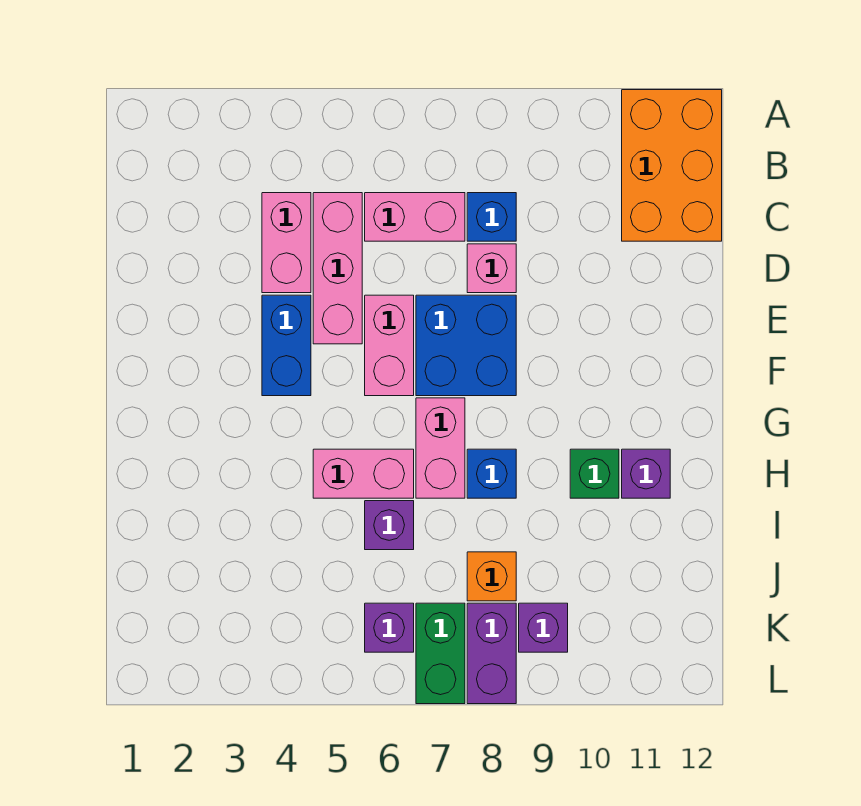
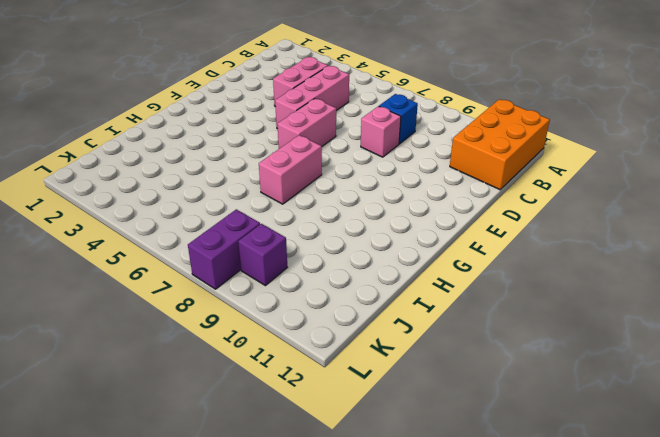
none -> pink brick C6:C7 level 1
none -> blue brick E4:F4 level 1
none -> blue brick E7:F8 level 1

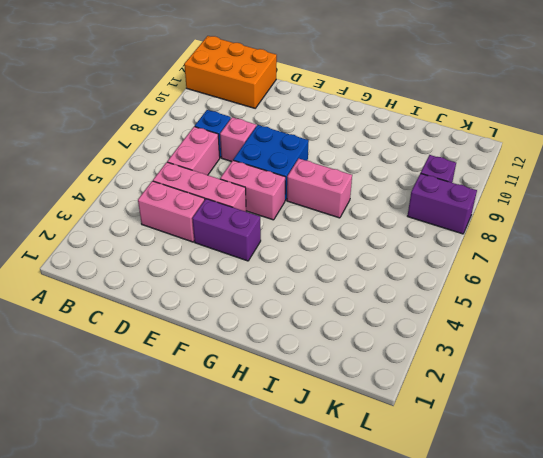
purple brick E4:F4 level 1 -> blue brick E4:F4 level 1
none -> pink brick H5:H6 level 1
none -> blue brick H8 level 1
none -> green brick H10 level 1

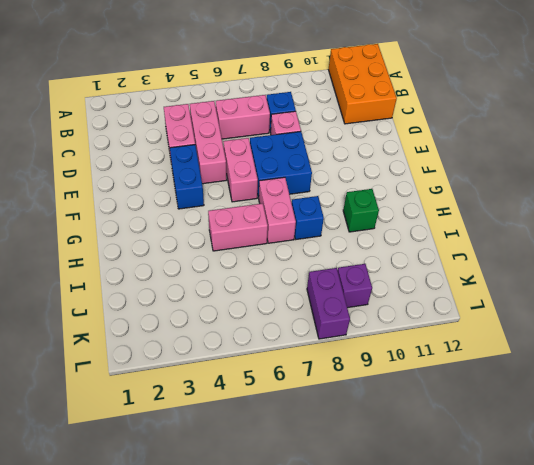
none -> purple brick H11 level 1
none -> purple brick I6 level 1
none -> orange brick J8 level 1

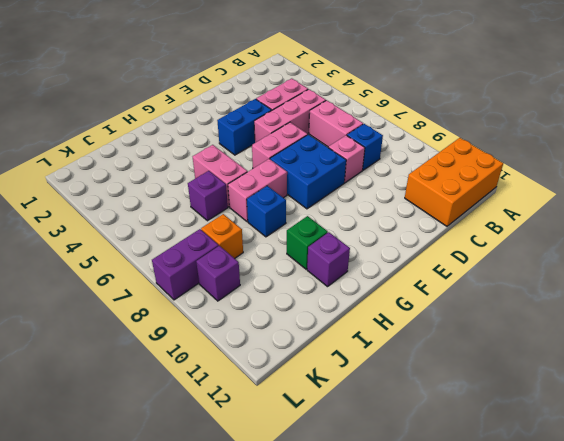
none -> purple brick K6 level 1
none -> green brick K7:L7 level 1

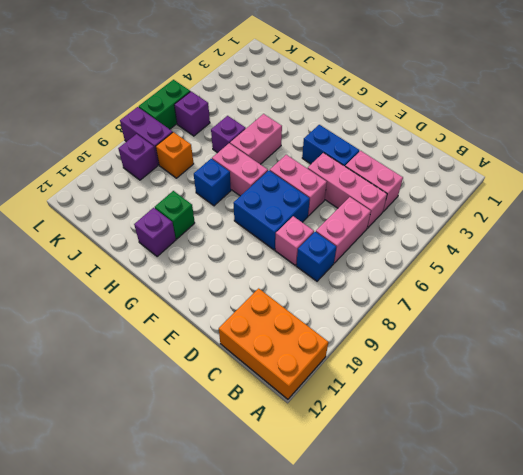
green brick L6:L7 level 1 -> green brick K7:L7 level 1

